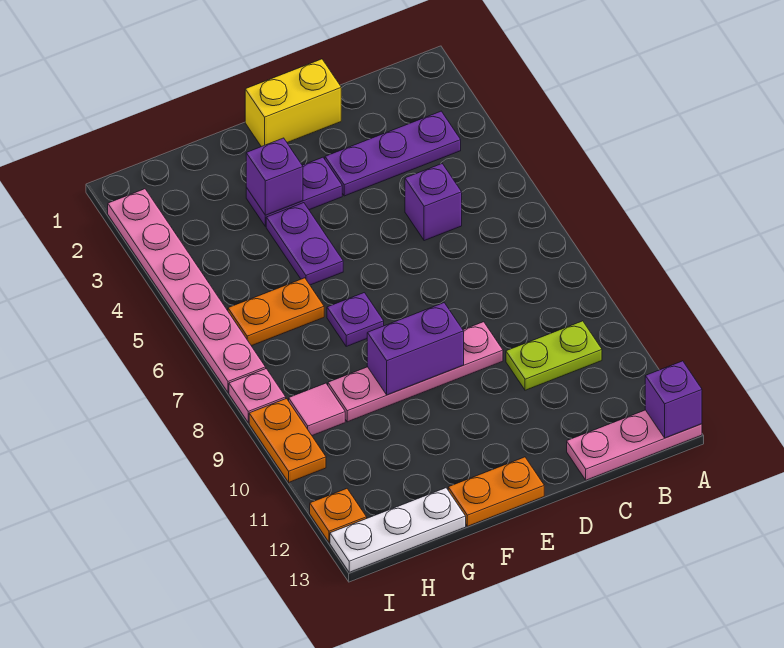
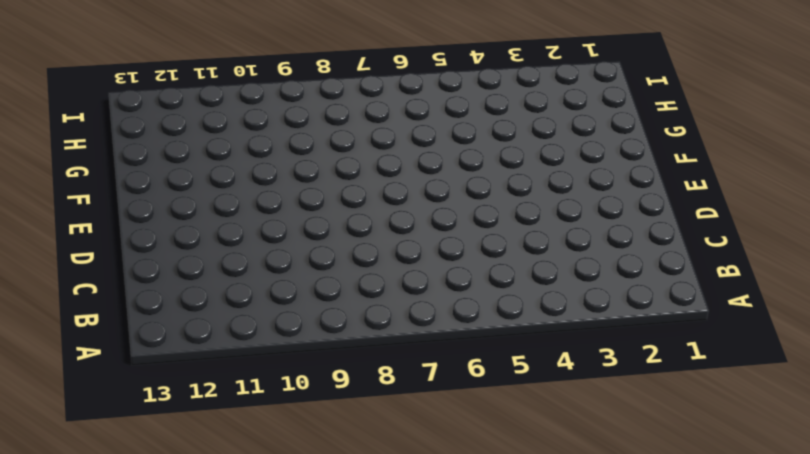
none -> pink plate A13:C13 level 1
none -> purple plate B3:D3 level 1
none -> lime plate B10:C10 level 1

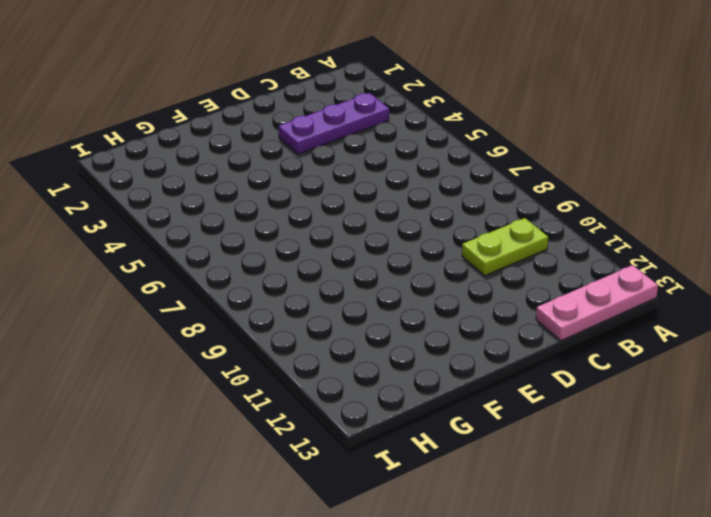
none -> purple brick C5 level 1
none -> yellow brick D1:E1 level 1
none -> pink plate D9:G9 level 1

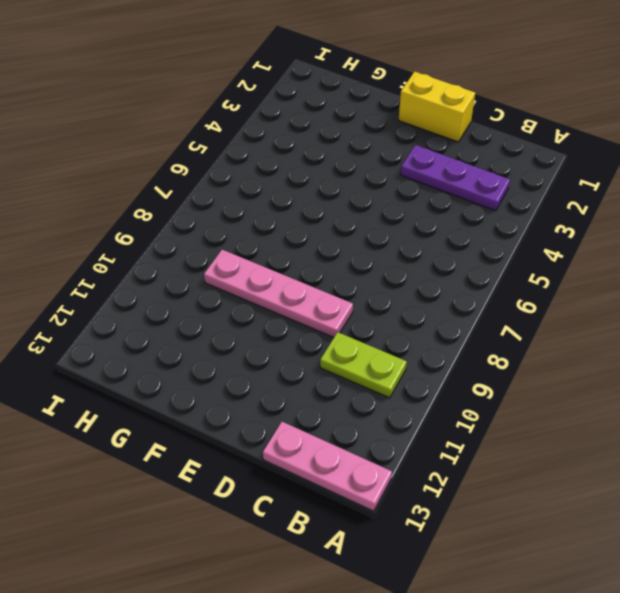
none -> purple brick C5 level 1
none -> purple plate E3:F3 level 1
none -> orange plate E13:F13 level 1

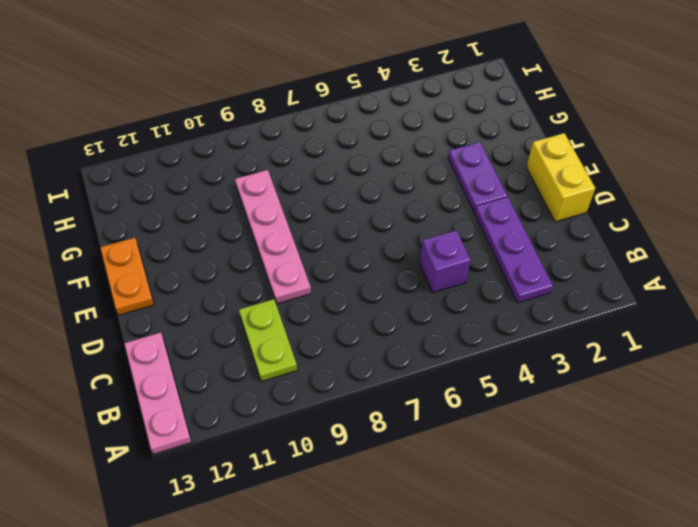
none -> purple plate F4:F5 level 1
none -> purple plate F7 level 1
none -> orange plate G6:H6 level 1

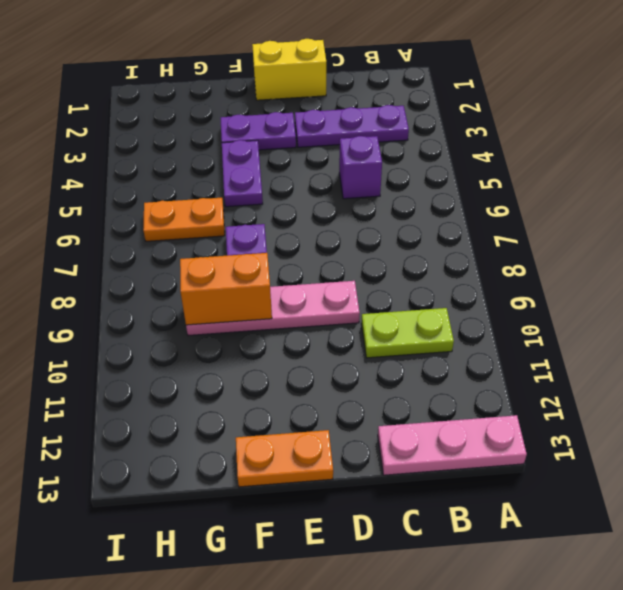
orange brick F9:G9 level 2 -> purple brick E9:F9 level 2
none -> white plate G13:I13 level 1
none -> pink tile H9 level 1
none -> pink plate I2:I7 level 1

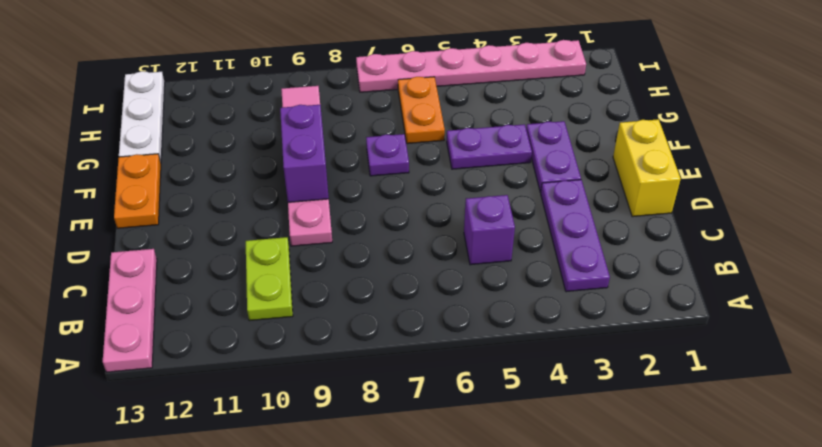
none -> pink plate I8 level 1
none -> orange plate I9:I10 level 1
none -> orange plate I12 level 1

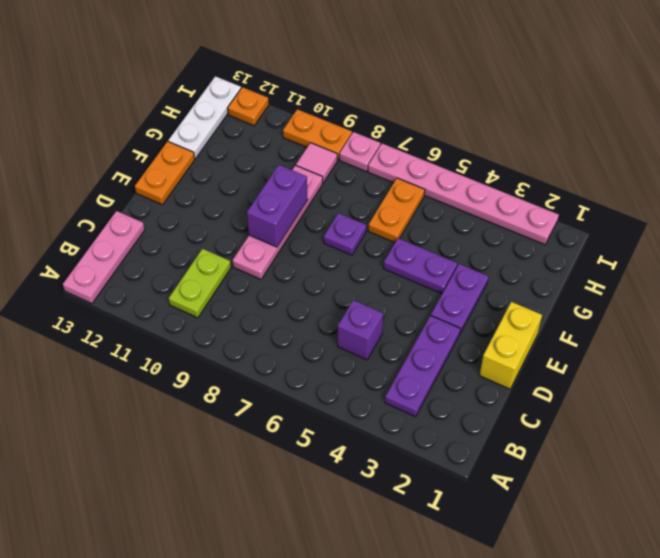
none -> purple brick A13 level 2
none -> purple brick F3 level 2

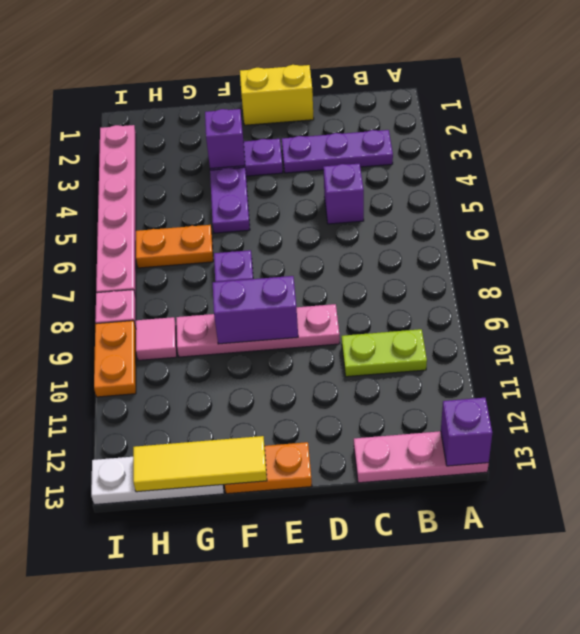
yellow tile F13:H13 level 2 -> none
none -> orange plate I12 level 1

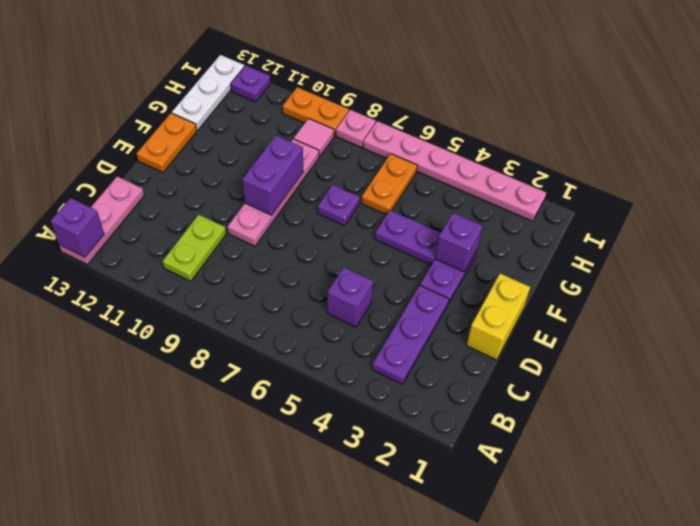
purple plate I12 level 1 -> orange plate I12 level 1

